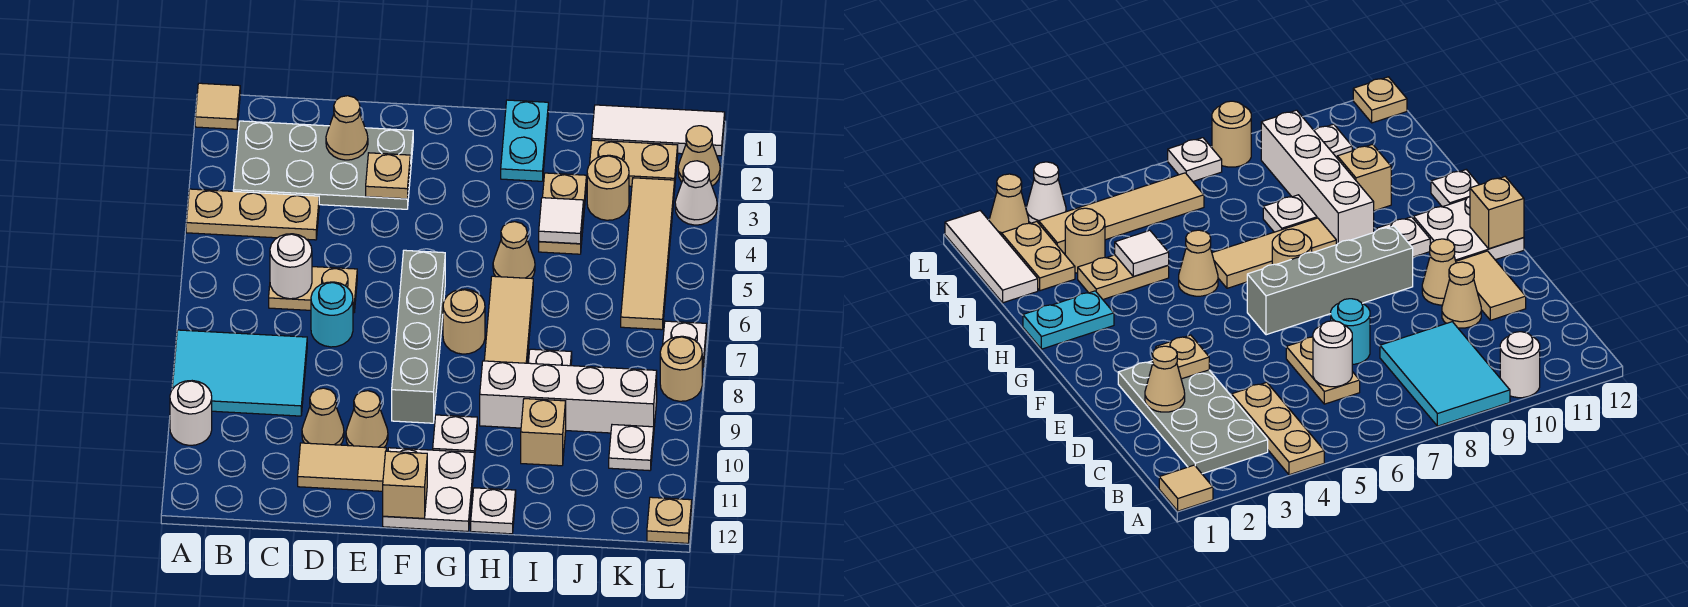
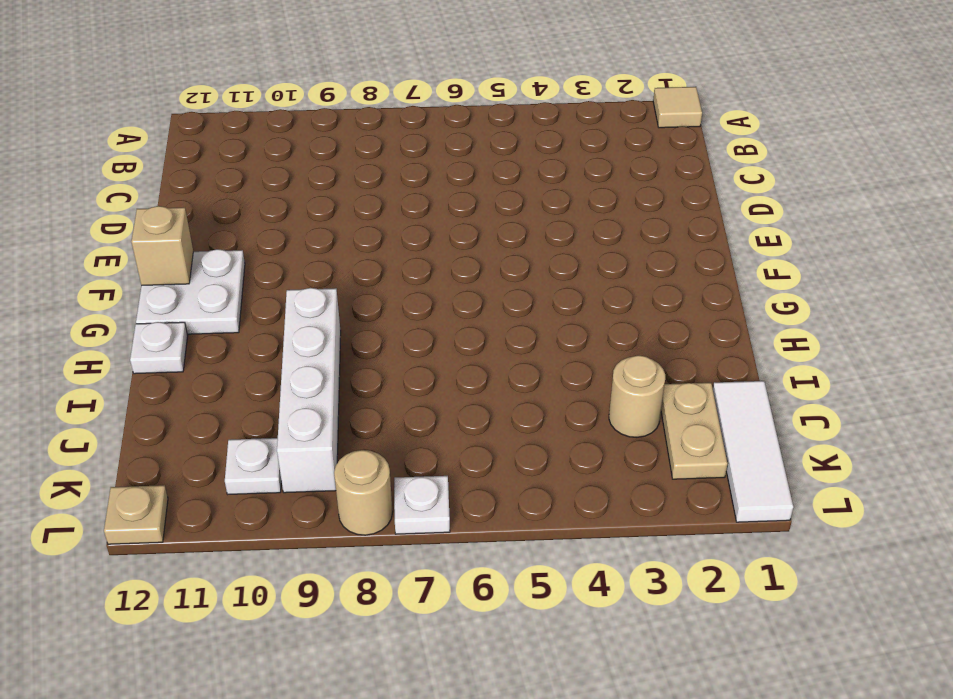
none -> tan plate A4:C4 level 1
none -> cyan tile A8:C9 level 1
none -> white round brick A10 level 1
none -> grey plate B2:E3 level 1

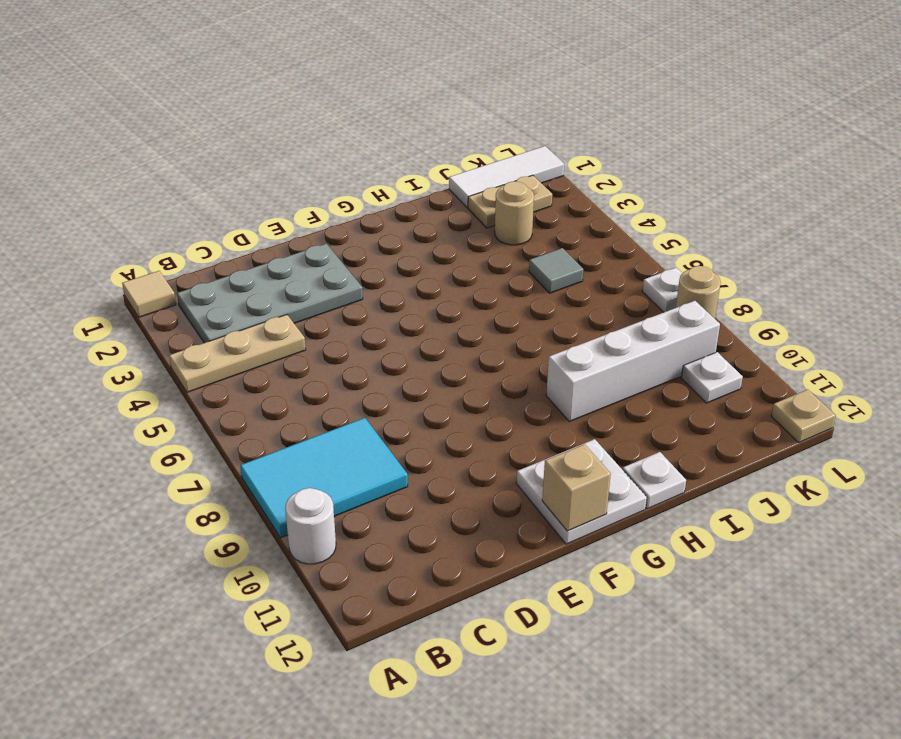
grey tile J5 level 1 -> none
none -> tan plate C6:D6 level 1
none -> cyan round brick D7 level 1
none -> tan cone D10 level 1
none -> tan tile D11:E11 level 1

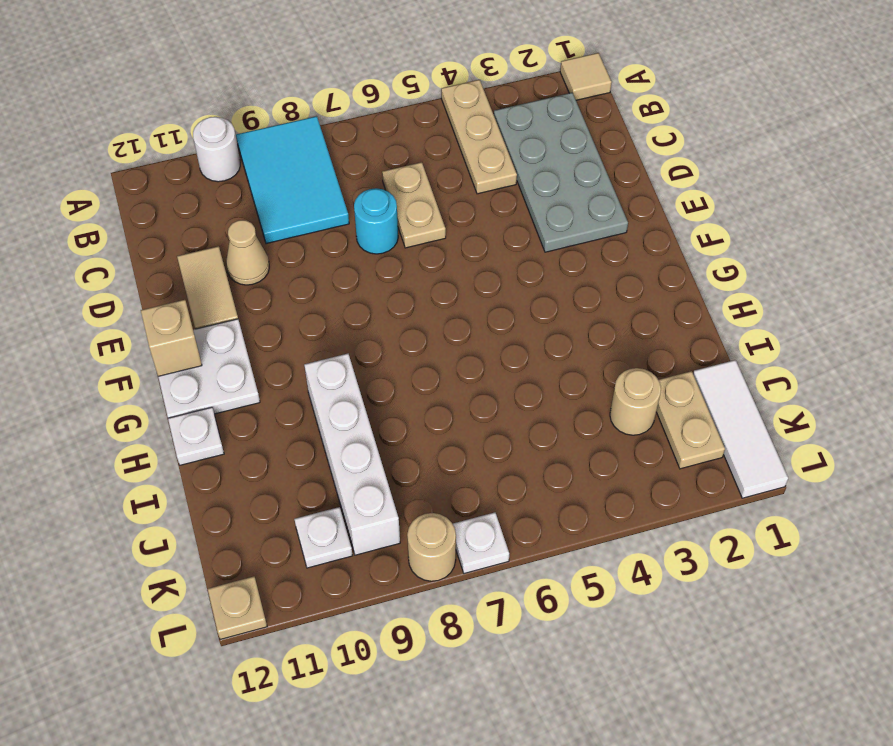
none -> tan cone E10 level 1
none -> grey brick F6:F9 level 1
none -> tan round brick G7 level 1
none -> white plate G10 level 1

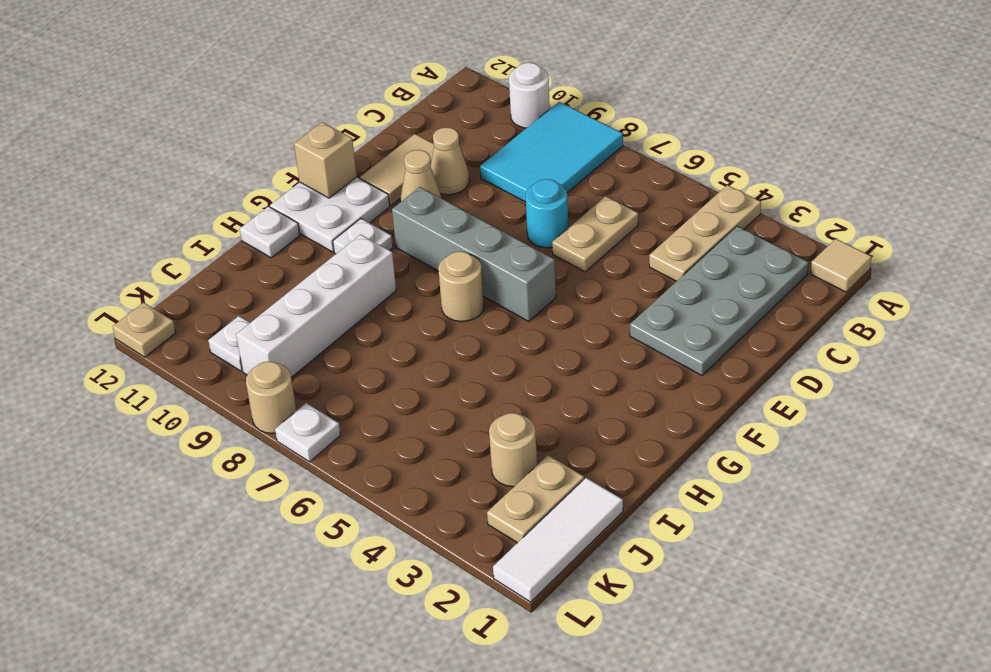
none -> cyan plate H1:H2 level 1
none -> tan cone H5 level 1
none -> tan tile H6:H8 level 1
none -> tan plate I3:I4 level 1

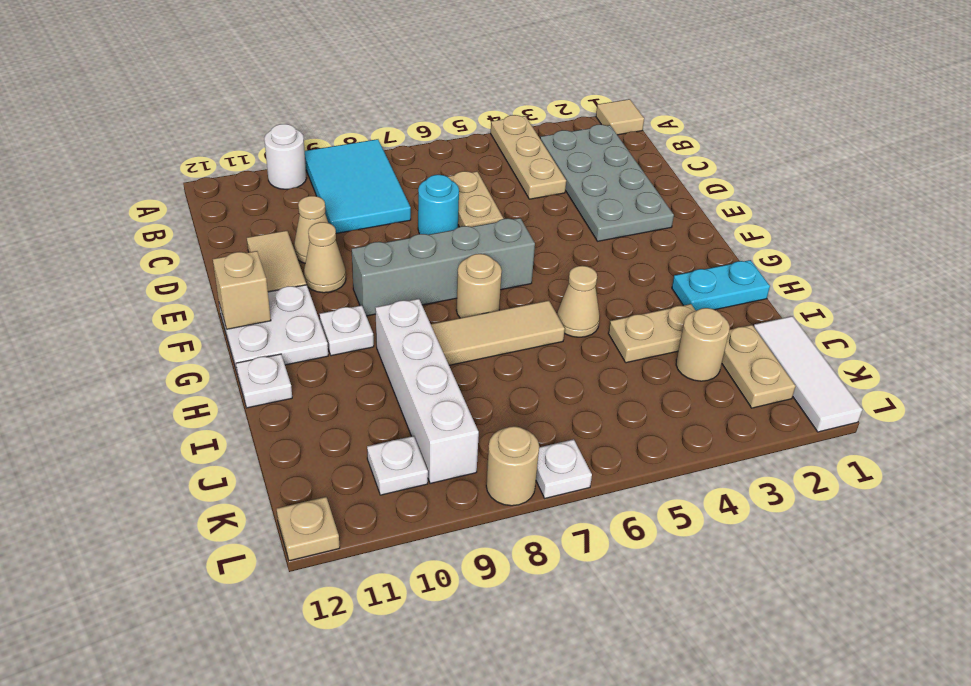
none -> white plate I8 level 1
none -> tan brick I10 level 1
none -> tan tile K3:K6 level 1
none -> tan cone L2 level 1

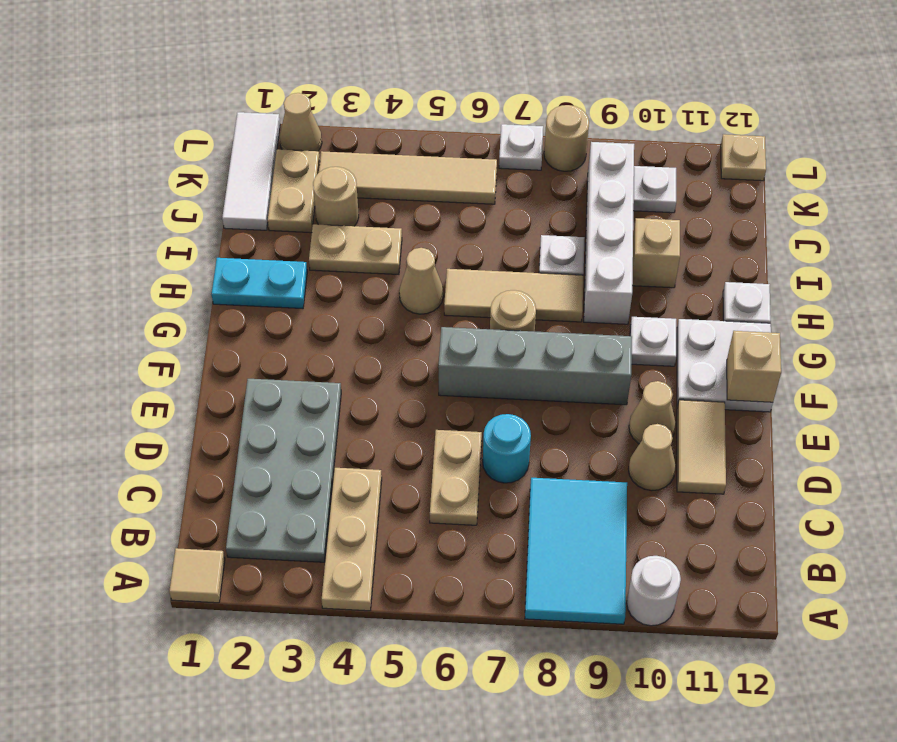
none -> white cone L3 level 1
none -> white round brick C6 level 2
none -> tan cone D2 level 2
none -> tan plate E3 level 2

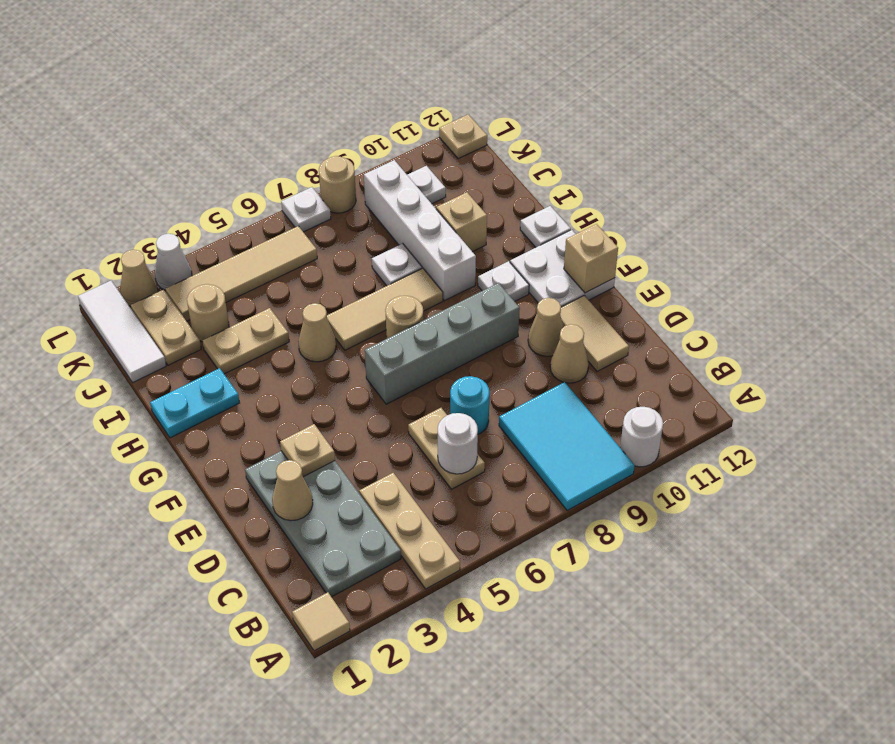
none -> white tile I4 level 2

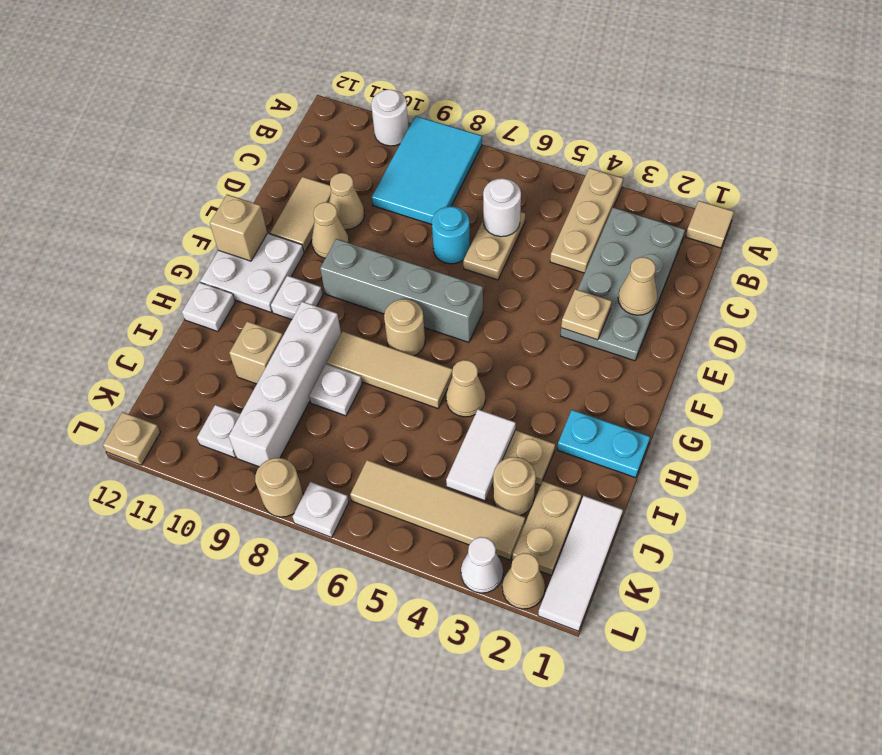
white tile I4:J4 level 2 -> white tile I4 level 2

